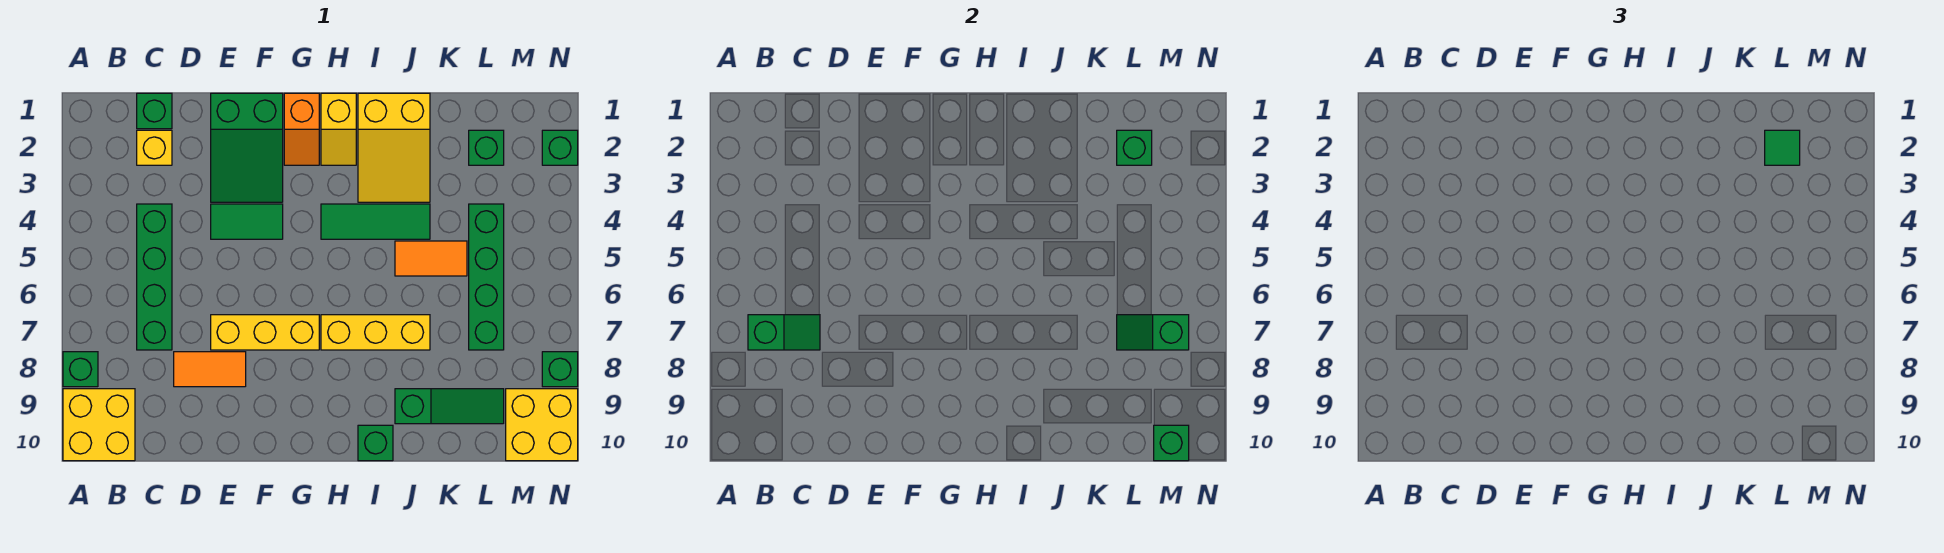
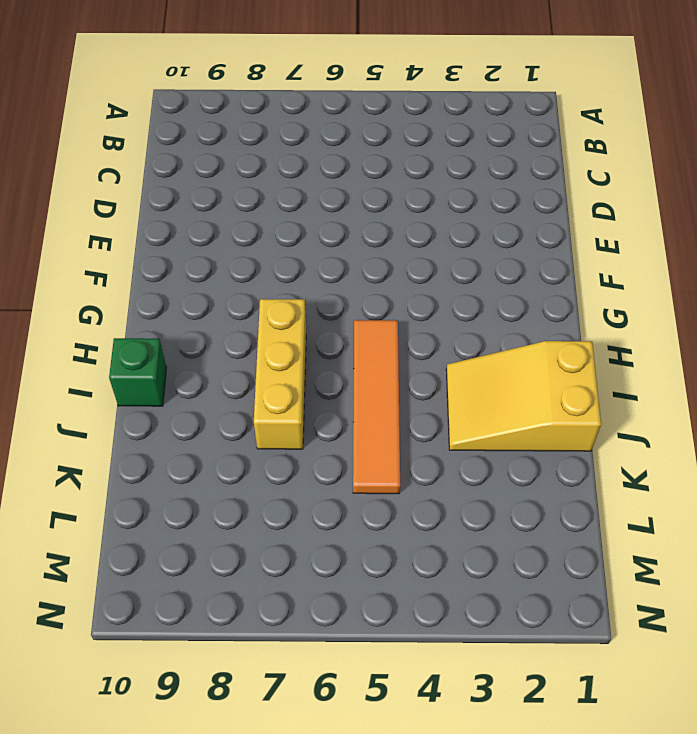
orange tile H5:K5 level 1 -> orange tile J5:K5 level 1
none -> green brick A8 level 1
none -> yellow brick A9:B10 level 1
none -> green brick C1 level 1

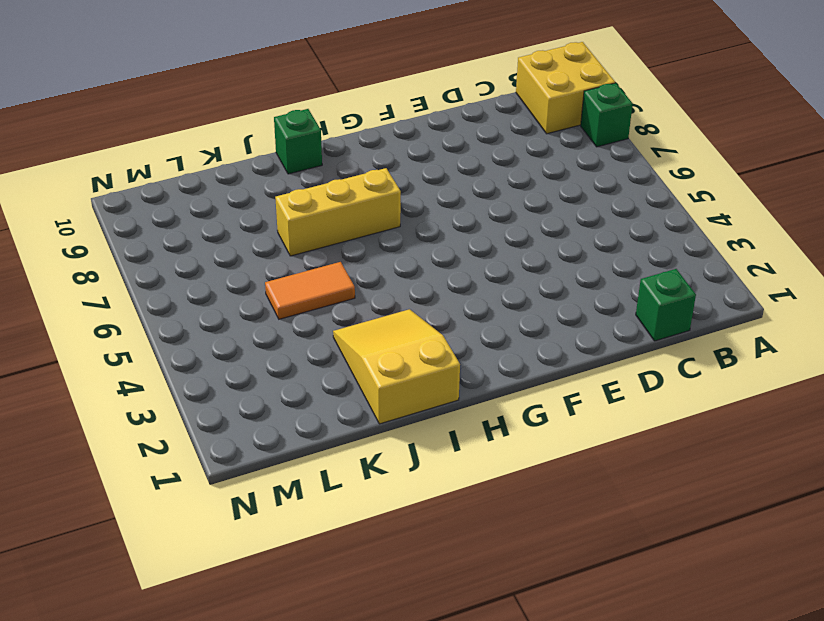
none -> yellow brick C2 level 1
none -> green brick C4:C7 level 1
none -> orange tile D8:E8 level 1

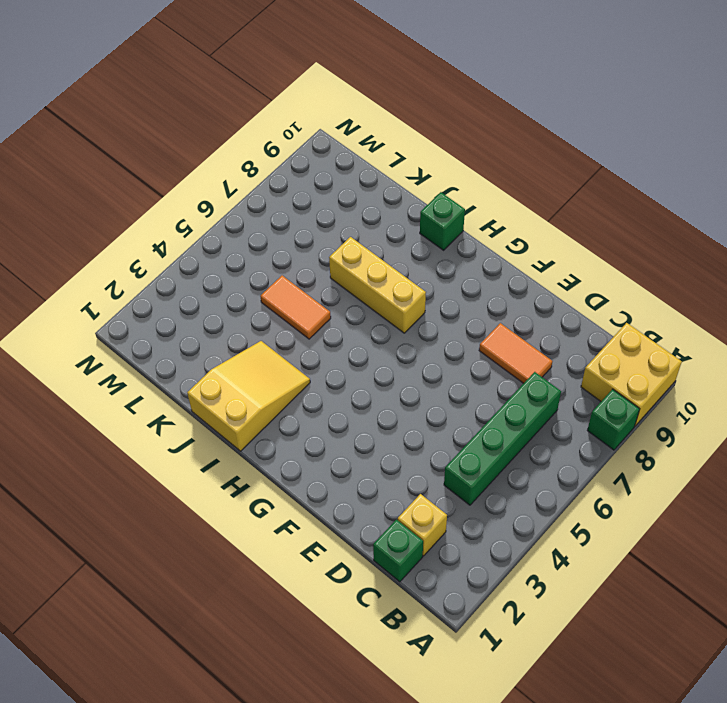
none -> green slope E1:F3 level 1 top 1
none -> green tile E4:F4 level 1
none -> yellow brick E7:G7 level 1

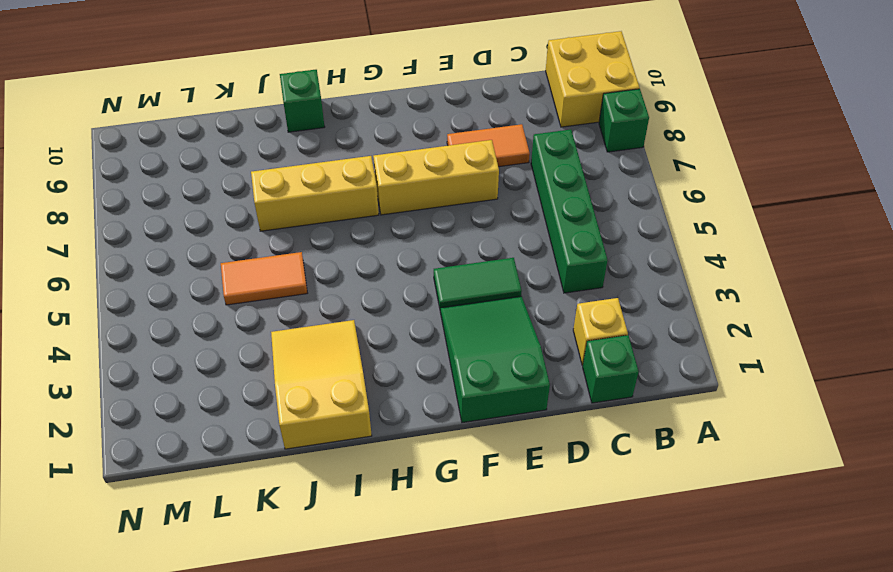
none -> orange slope G1:G2 level 1 top 1
none -> yellow slope H1:H2 level 1 top 1
none -> green tile H4:J4 level 1

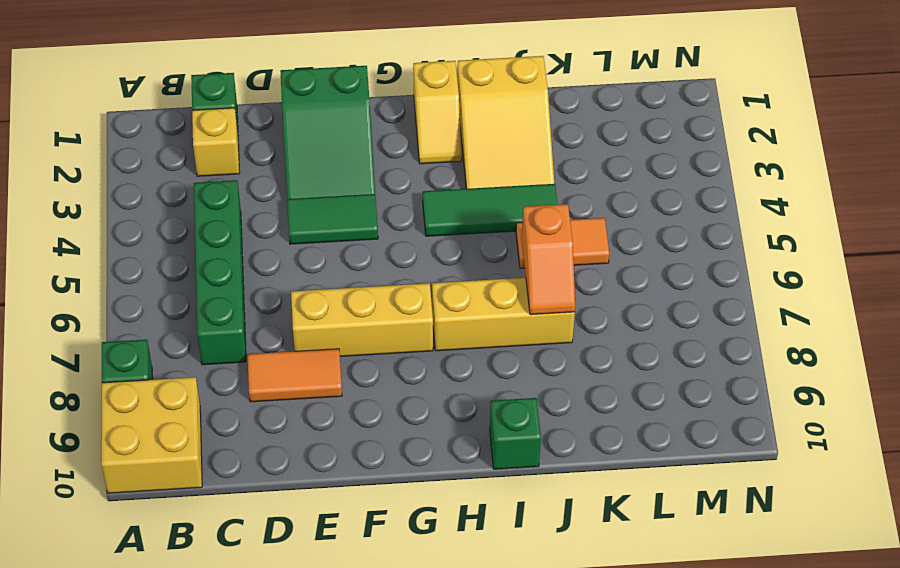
orange slope J6:J7 level 2 top 6 -> orange slope G1:G2 level 1 top 1
none -> green slope J9:L9 level 1 top J
none -> green brick L2 level 1
none -> green brick L4:L7 level 1

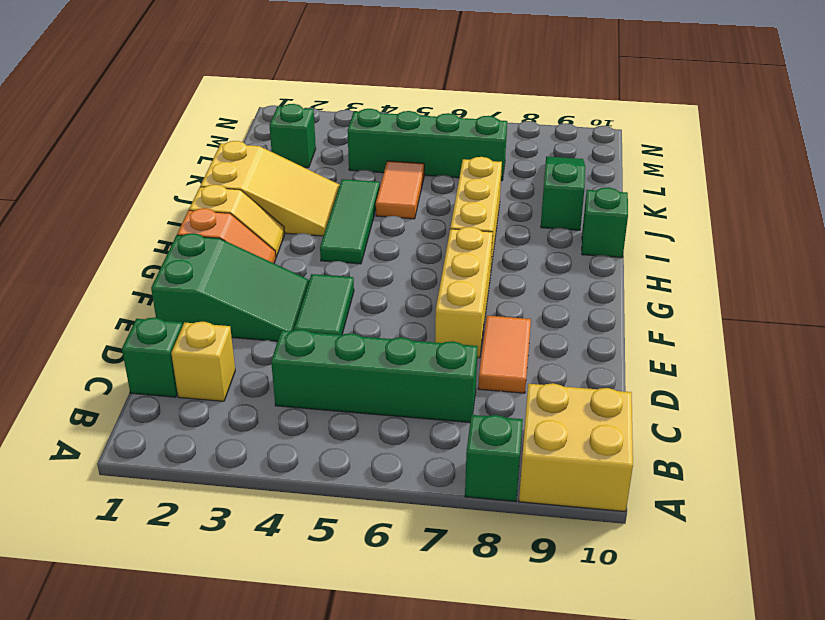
none -> yellow brick M9:N10 level 1
none -> green brick N2 level 1
none -> green brick N8 level 1

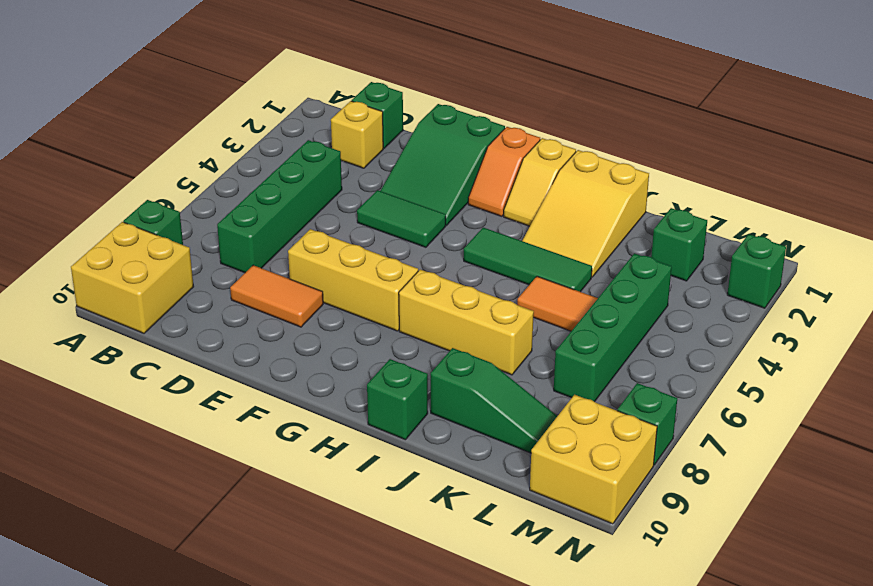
none -> green slope B7:C7 level 2 top B
none -> green brick L2 level 2
none -> green slope L7:M7 level 2 top M

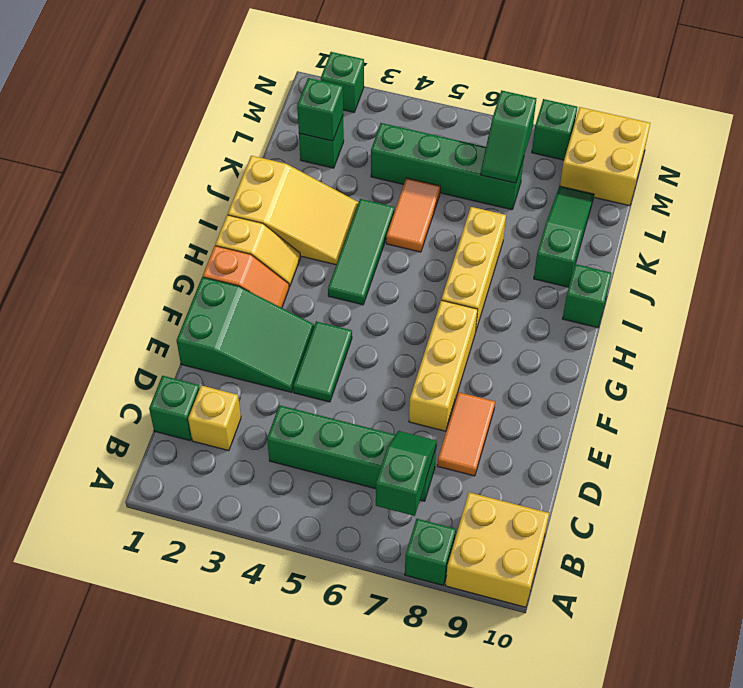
none -> green brick M10 level 2
none -> green tile L2 level 3

